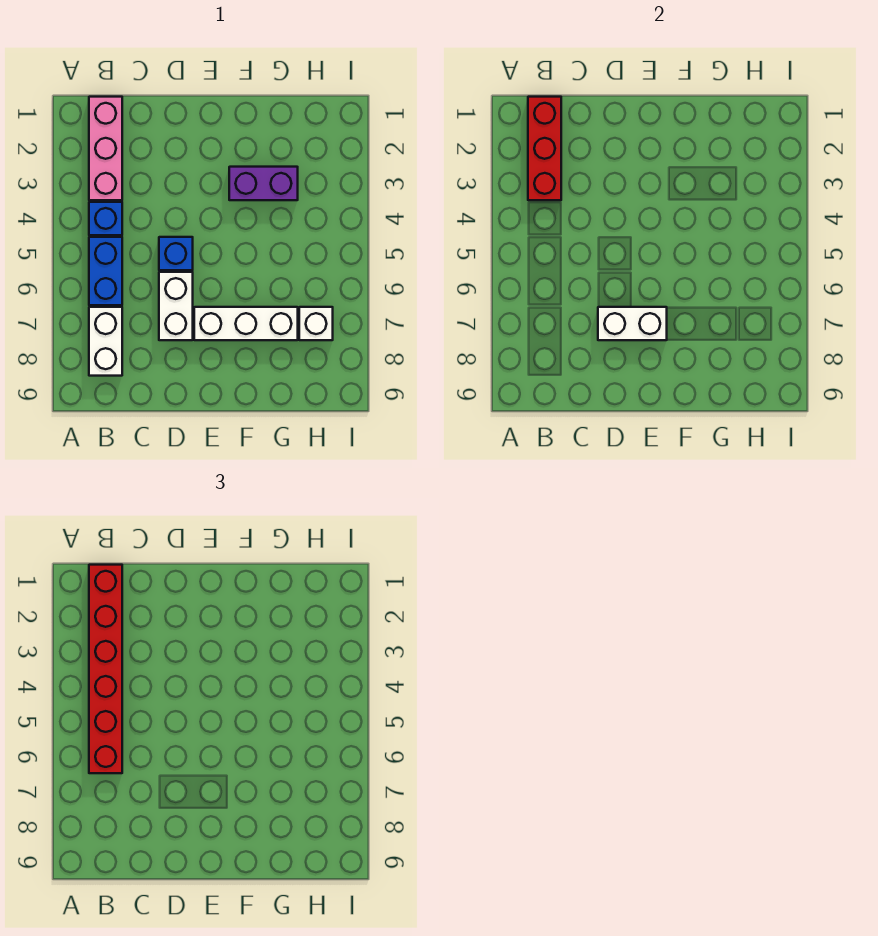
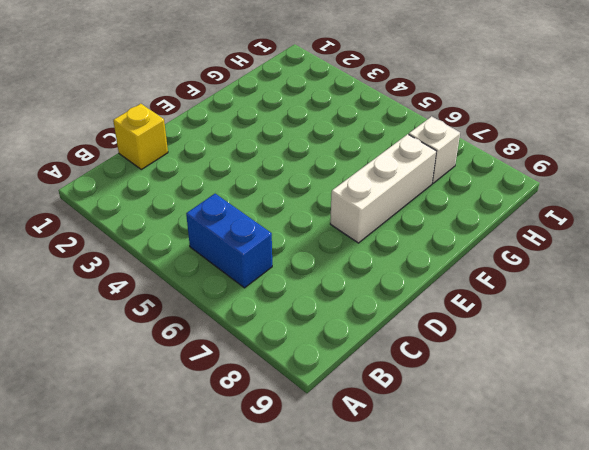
yellow brick C1 level 1 -> none
none -> pink brick B1:B3 level 1
none -> blue brick B4 level 1
none -> white brick B7:B8 level 1

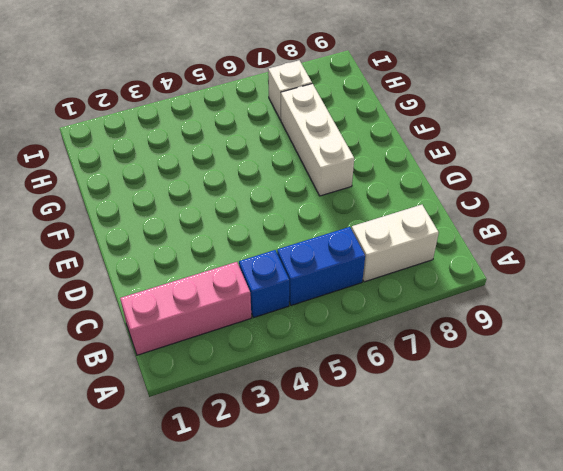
none -> blue brick D5 level 1
none -> white brick D6:D7 level 1
none -> purple brick F3:G3 level 1

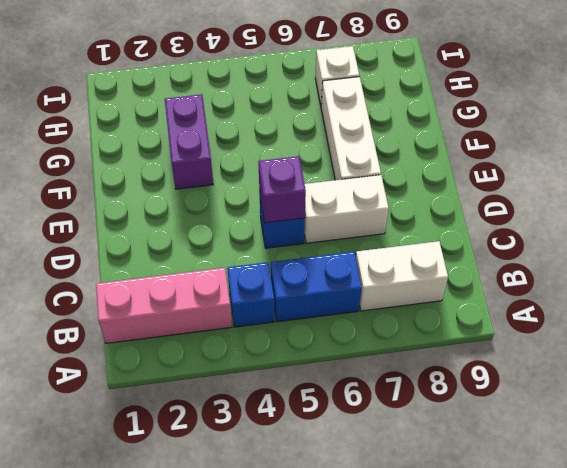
purple brick D5 level 2 -> none
none -> red brick B1:B3 level 2
none -> white brick D7:E7 level 2
none -> red brick B1:B6 level 3

